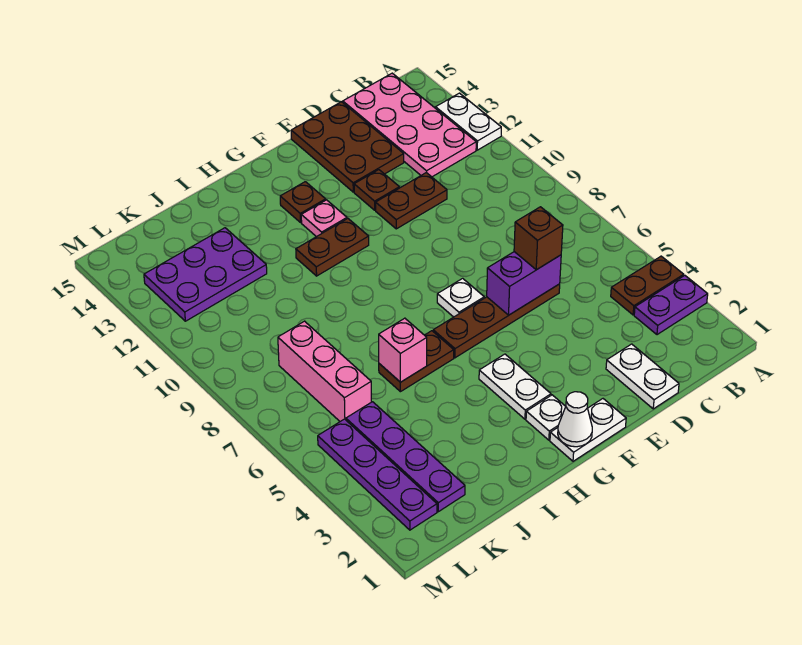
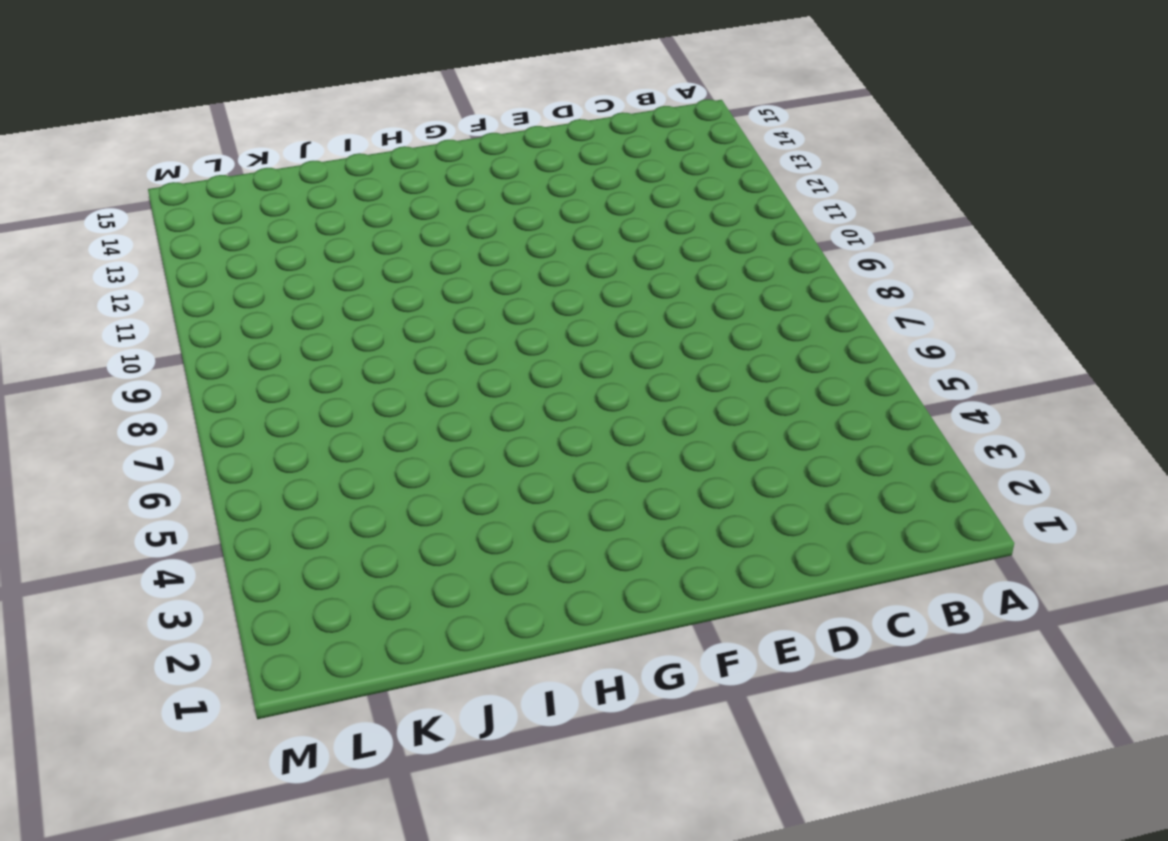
none -> purple plate A3:B3 level 1
none -> brown plate A4:B4 level 1
none -> white plate A12:A13 level 1

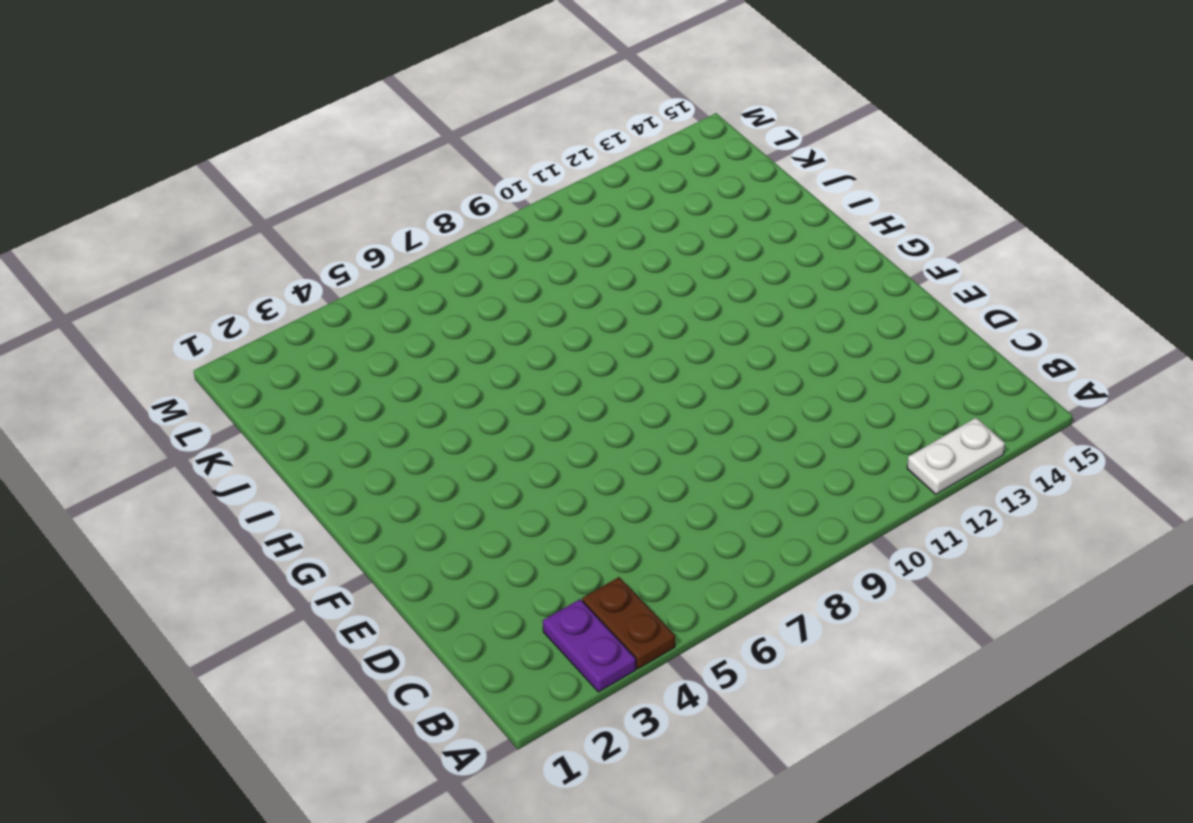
none -> pink plate B12:C15 level 1
none -> white plate D1:D2 level 1
none -> brown plate D6:G6 level 1

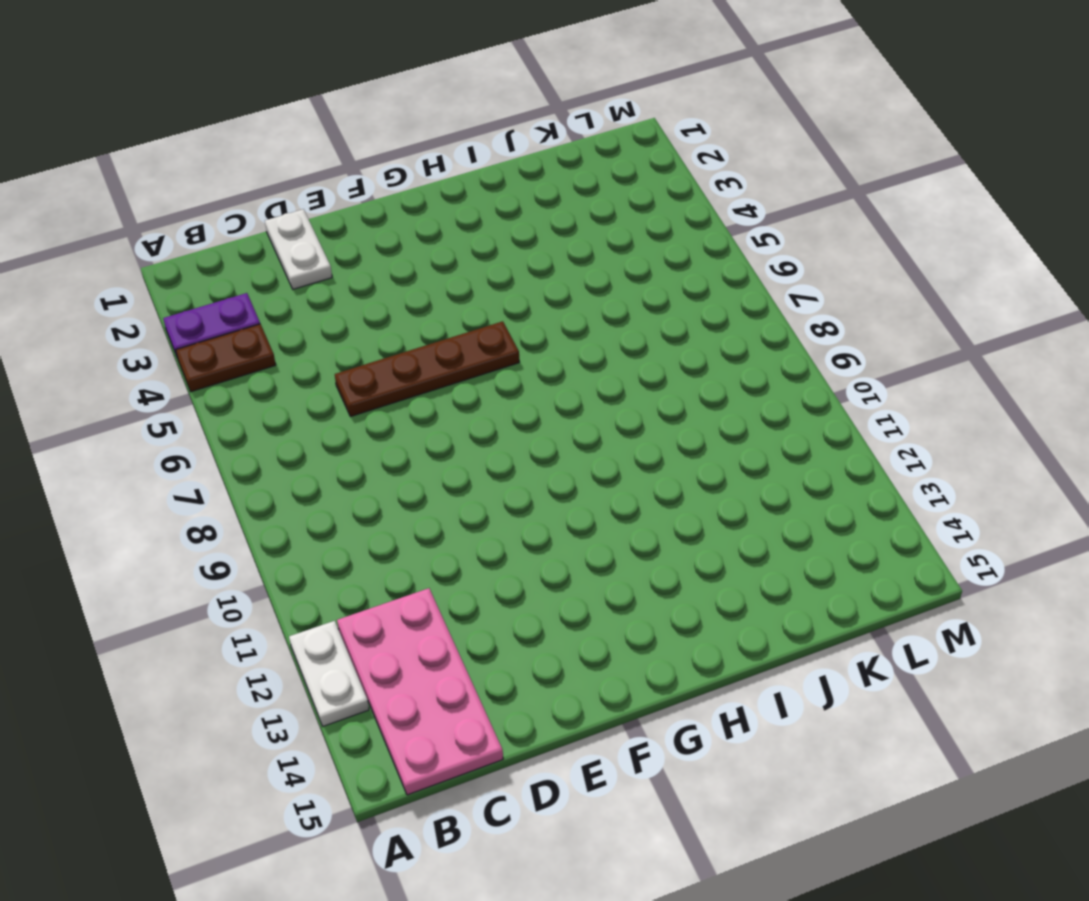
none -> brown plate D11:E11 level 1
none -> brown plate D13:E15 level 1
none -> brown plate E12 level 1

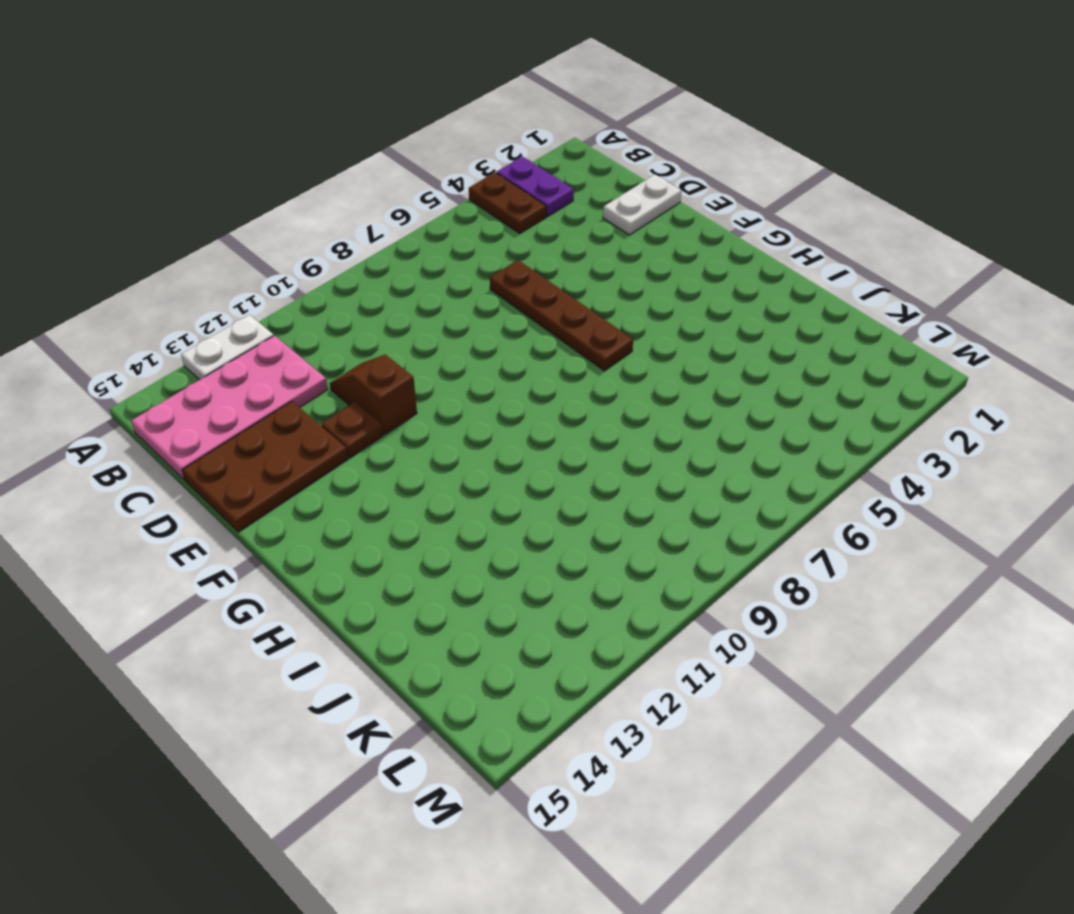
brown slope D11:E11 level 1 top E -> brown plate D11:E11 level 1
none -> white plate F1:G1 level 1
none -> white plate F7 level 1
none -> white plate G2 level 1

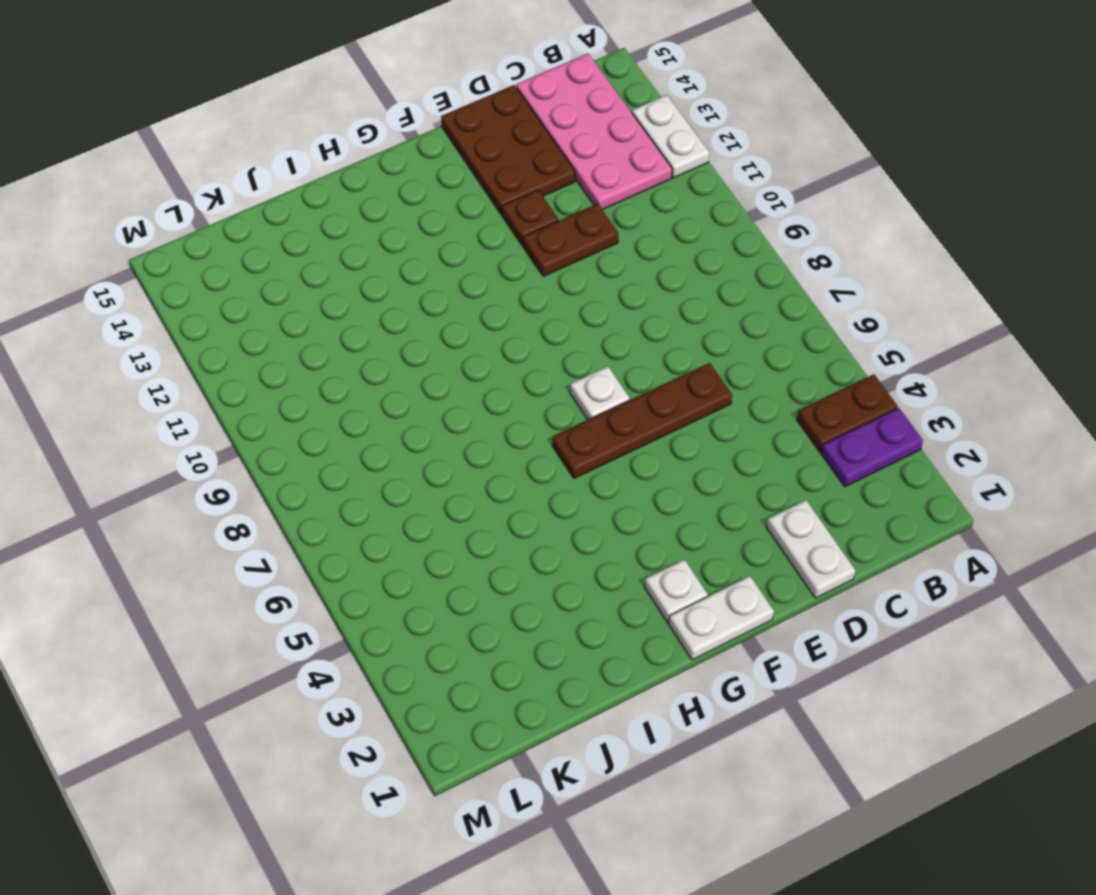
none -> white plate G3:G4 level 1
none -> brown plate G11:H11 level 1
none -> pink plate G12 level 1

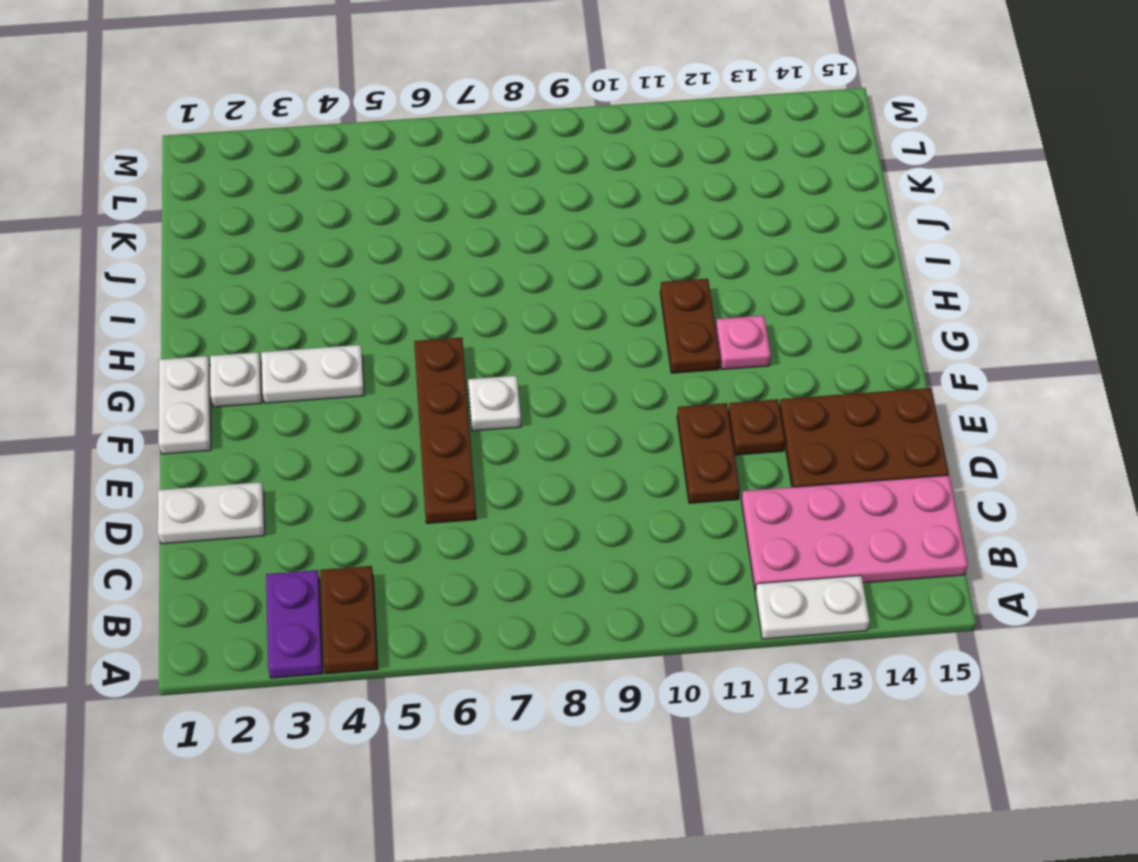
none -> brown plate G13 level 1
none -> brown plate H6:I6 level 1
none -> purple plate J12:L13 level 1

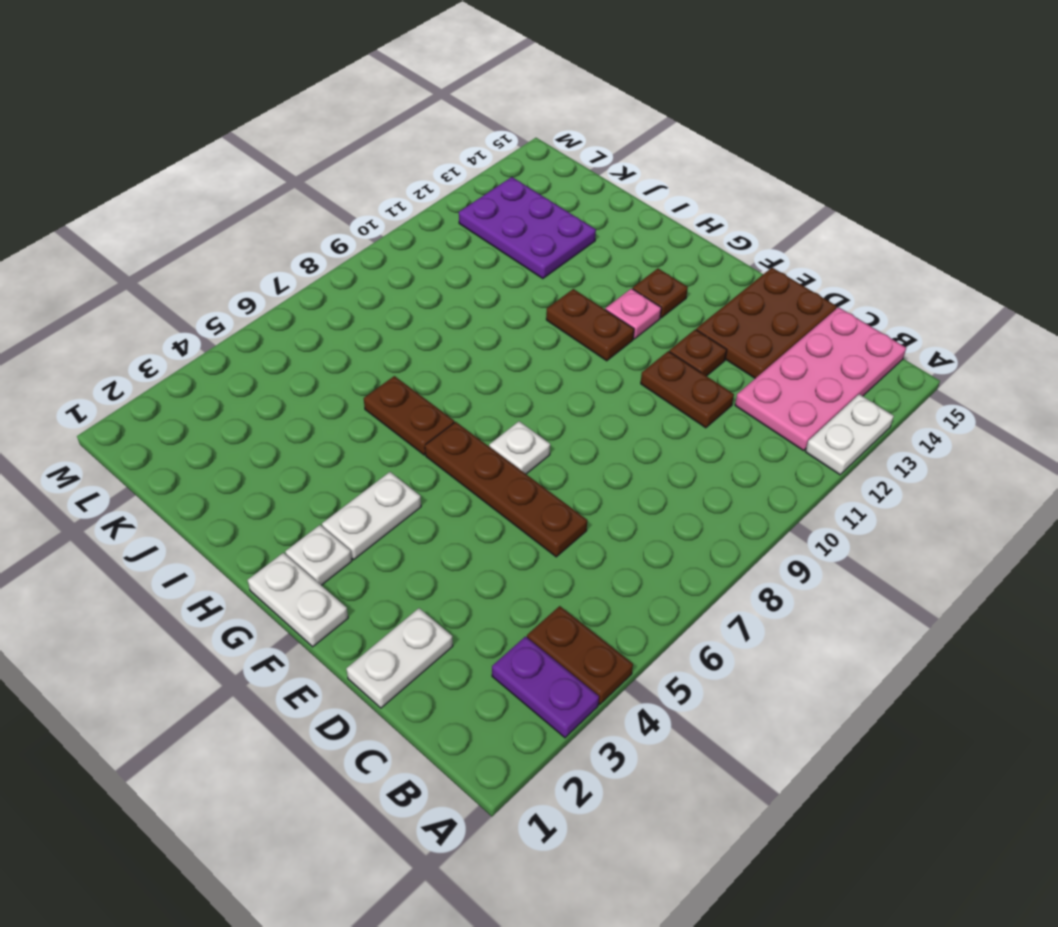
none -> purple plate K2:K5 level 1
none -> pink brick K6:K8 level 1
none -> purple plate L2:L5 level 1

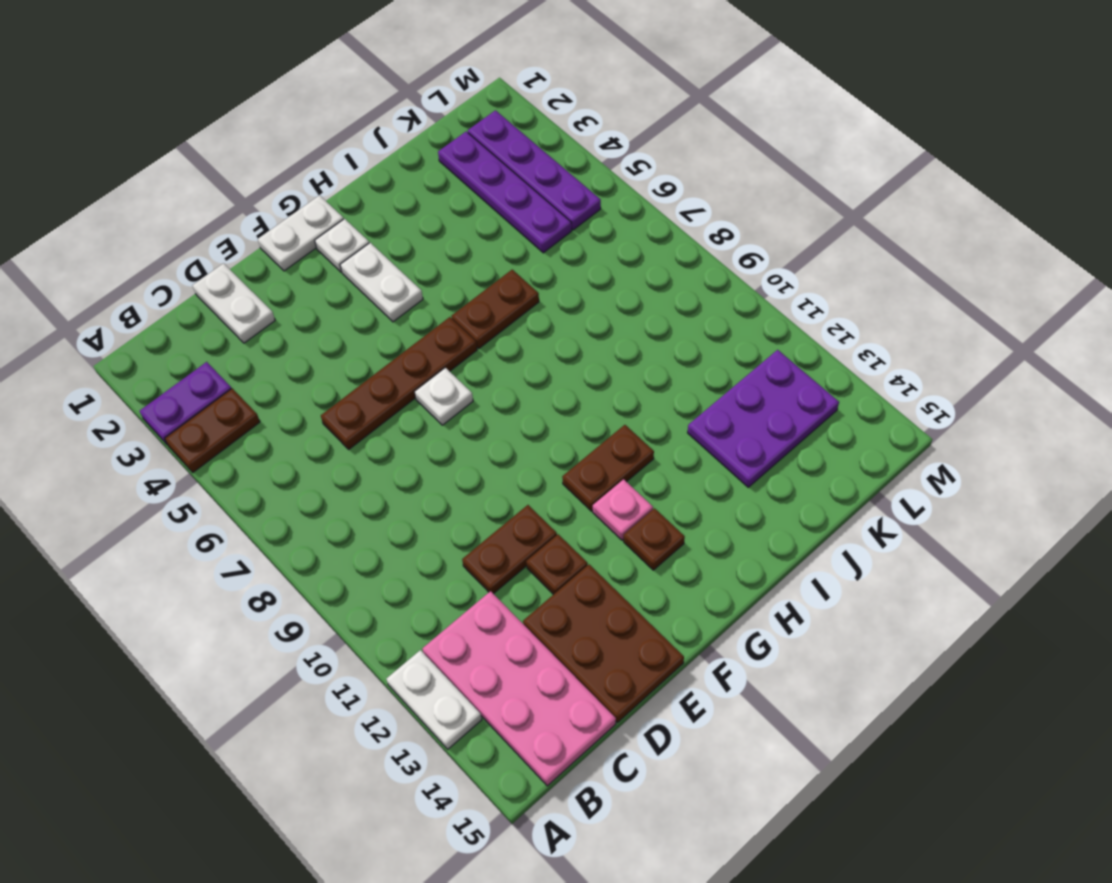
none -> pink brick K6:K8 level 1
none -> purple brick D6:E6 level 2
none -> white cone G1 level 2

